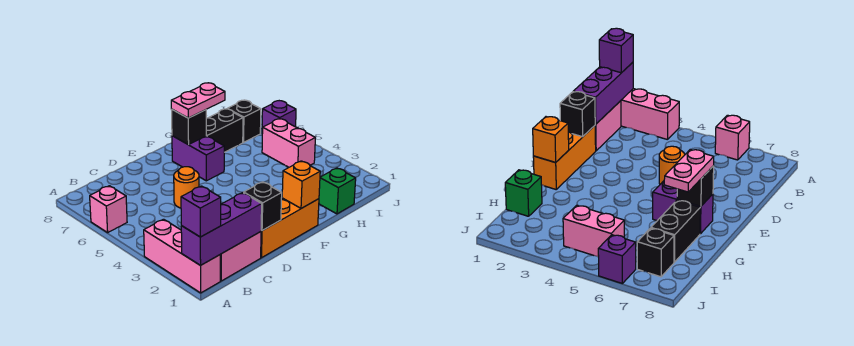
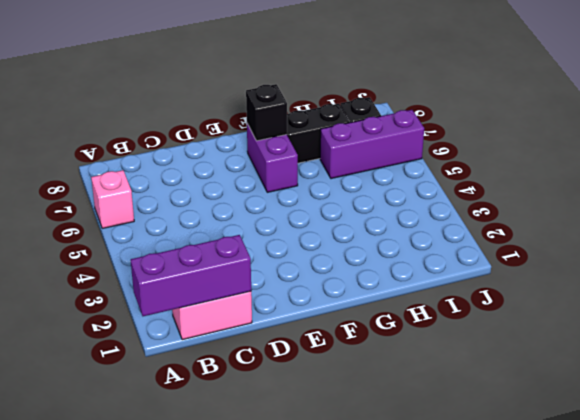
purple brick H6:J6 level 1 -> purple brick J6 level 1
none -> pink brick A1:A3 level 1
none -> orange brick D1:F1 level 1
none -> orange round brick D5 level 1

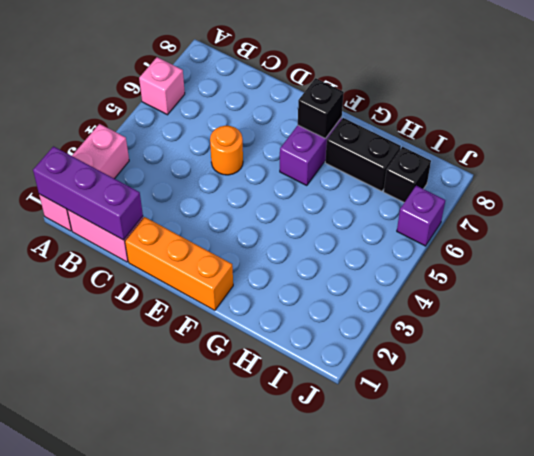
none -> green brick H1 level 1
none -> pink brick I4:I5 level 1
none -> black brick D1 level 2

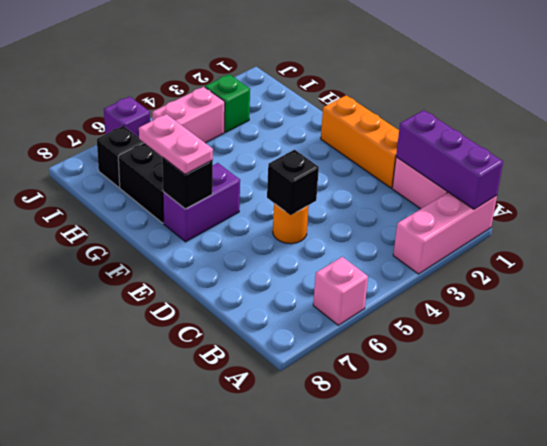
black brick D5 level 2 -> black brick D1 level 2
green brick I3 level 1 -> green brick H1 level 1
none -> orange brick F1 level 2
none -> purple brick A1 level 3

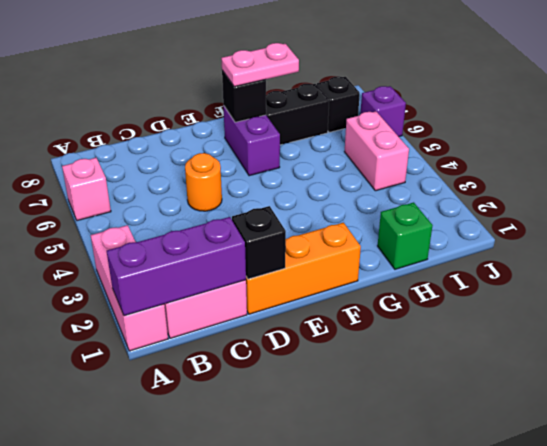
none -> orange brick F1 level 2
none -> purple brick A1 level 3

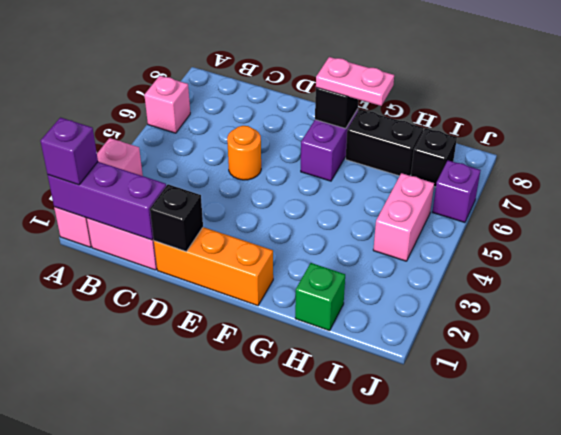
none -> orange brick F1 level 2

